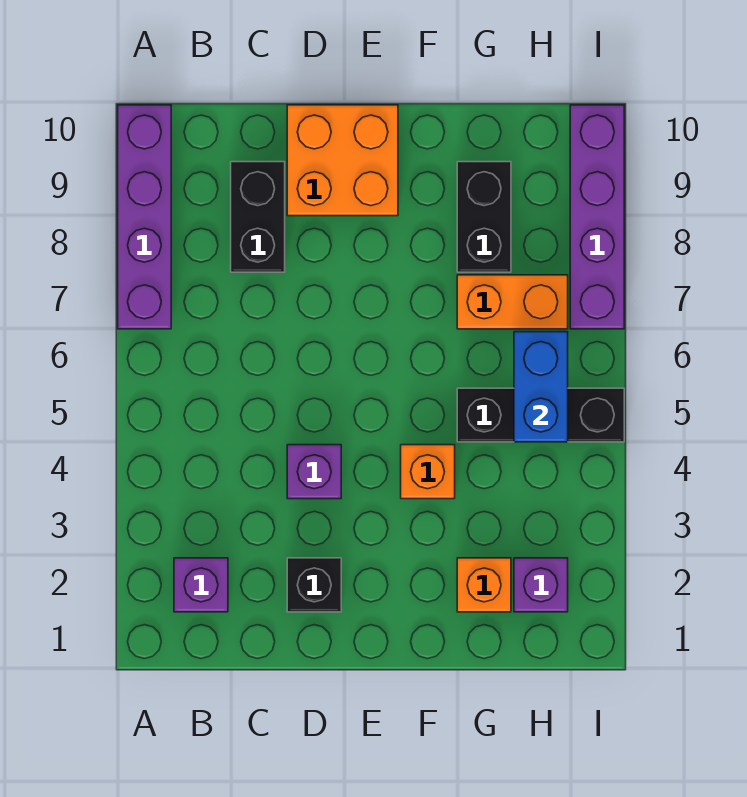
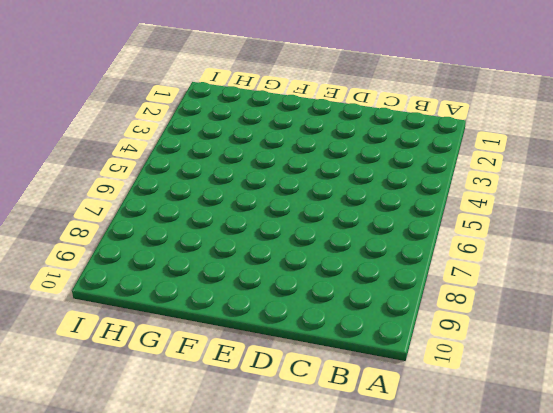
none -> purple brick A7:A10 level 1
none -> purple brick B2 level 1
none -> black brick C8:C9 level 1

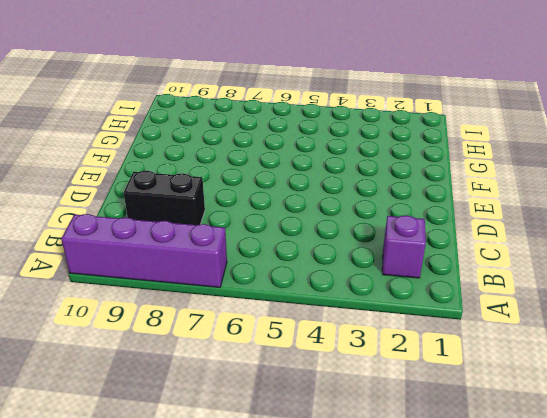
none -> black brick D2 level 1
none -> purple brick D4 level 1
none -> orange brick D9:E10 level 1

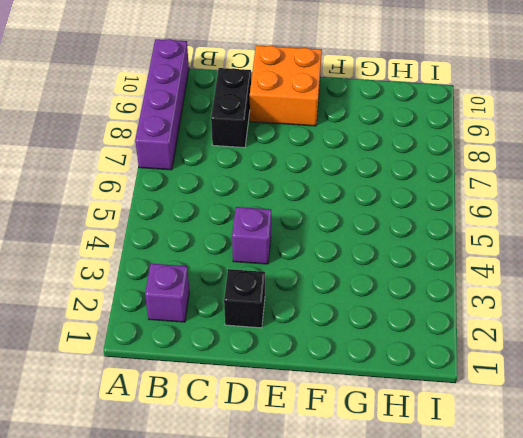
none -> orange brick F4 level 1
none -> orange brick G2 level 1
none -> black brick G5:I5 level 1

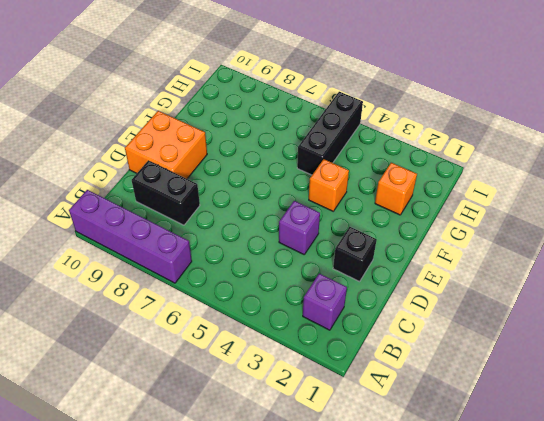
none -> orange brick G7:H7 level 1
none -> black brick G8:G9 level 1
none -> purple brick H2 level 1

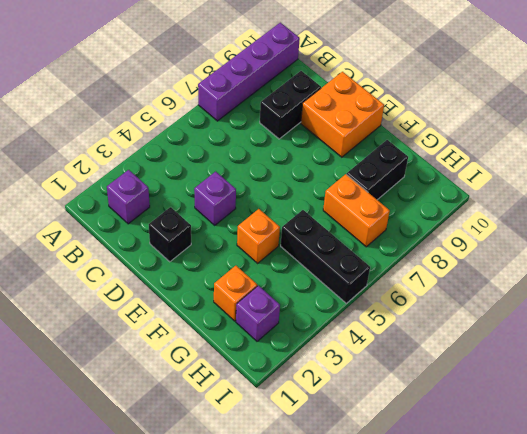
none -> purple brick I7:I10 level 1
none -> blue brick H5:H6 level 2

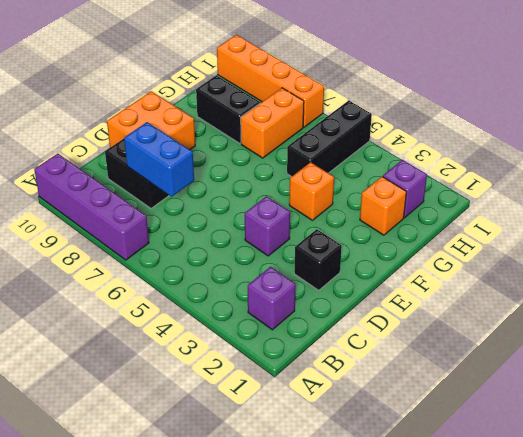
blue brick C7:C8 level 2 -> blue brick H5:H6 level 2
orange brick I7:I10 level 1 -> purple brick I7:I10 level 1

